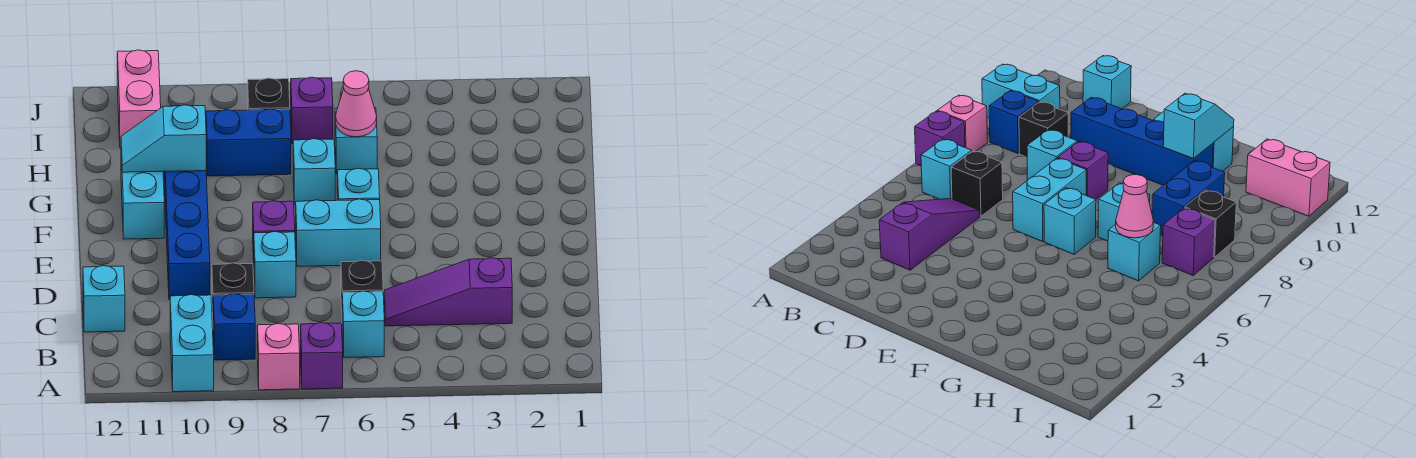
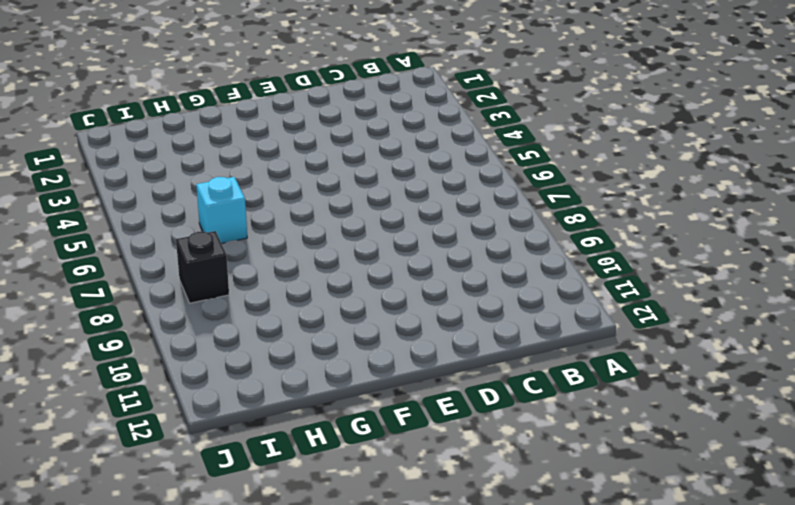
none -> purple brick A7 level 1
none -> pink brick A8 level 1
none -> cyan brick A10:B10 level 1

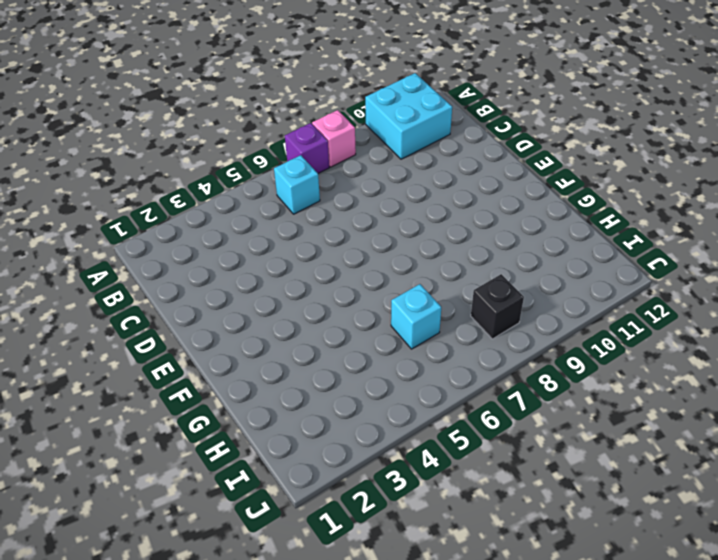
cyan brick A10:B11 level 1 -> cyan brick A10:B10 level 1
none -> blue brick B9 level 1
none -> purple slope C3:C5 level 1 top 3
none -> black brick C6 level 1

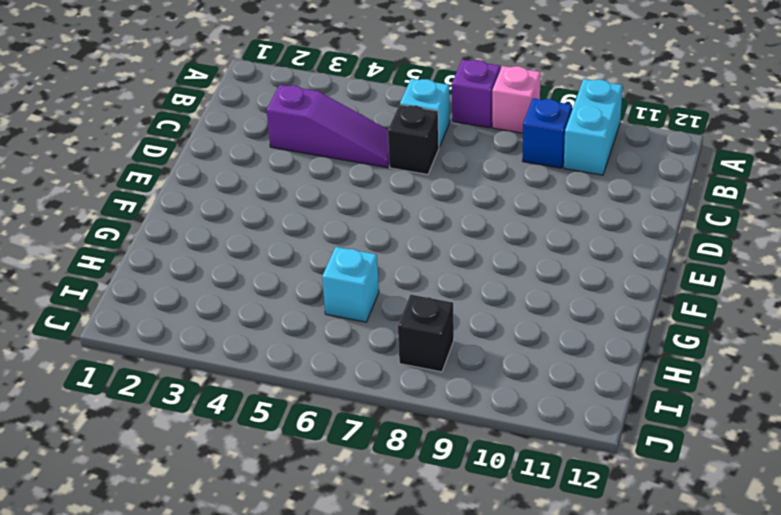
none -> black brick C9 level 1
none -> cyan brick C12 level 1
none -> cyan brick D8 level 1

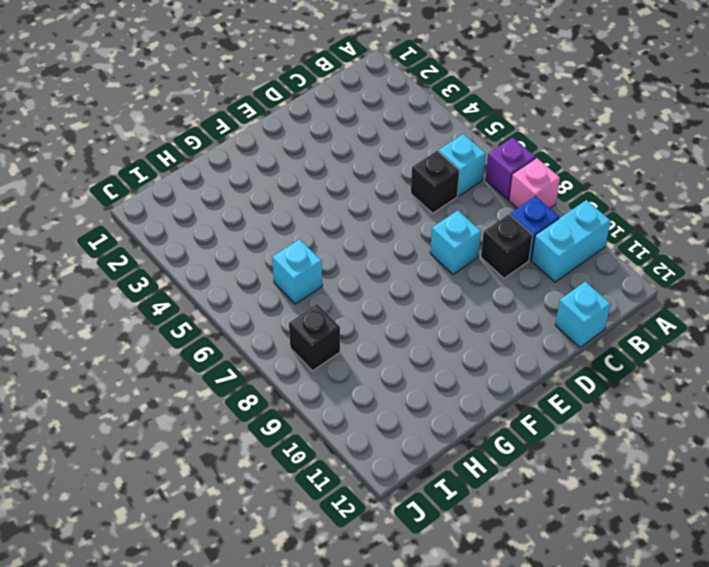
none -> purple slope C3:C5 level 1 top 3
none -> blue brick D10:G10 level 1
none -> cyan brick E6:E7 level 1

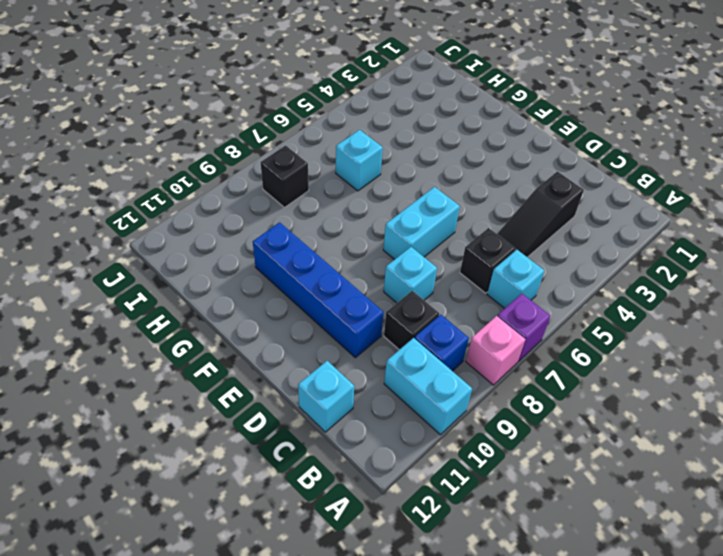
black slope C3:C5 level 1 top 3 -> purple slope C3:C5 level 1 top 3
none -> purple brick E8 level 1
none -> cyan brick F6 level 1
none -> cyan brick F11:G11 level 1

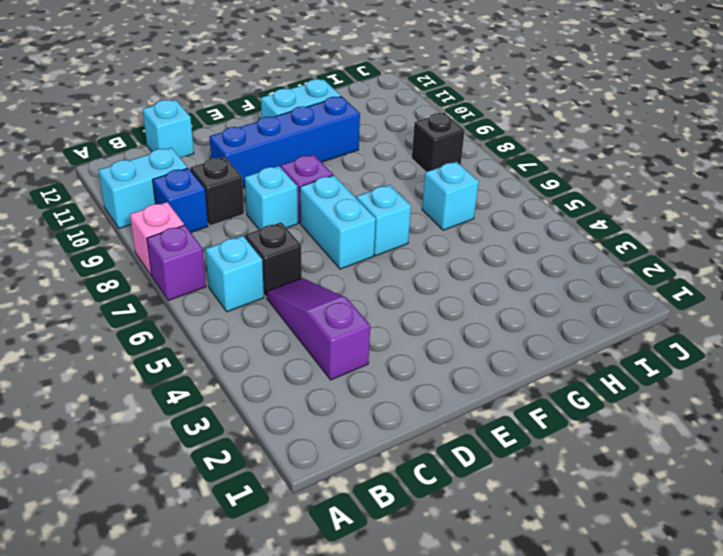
none -> cyan brick G7 level 1
none -> blue brick H8:H9 level 1
none -> purple brick I7 level 1

